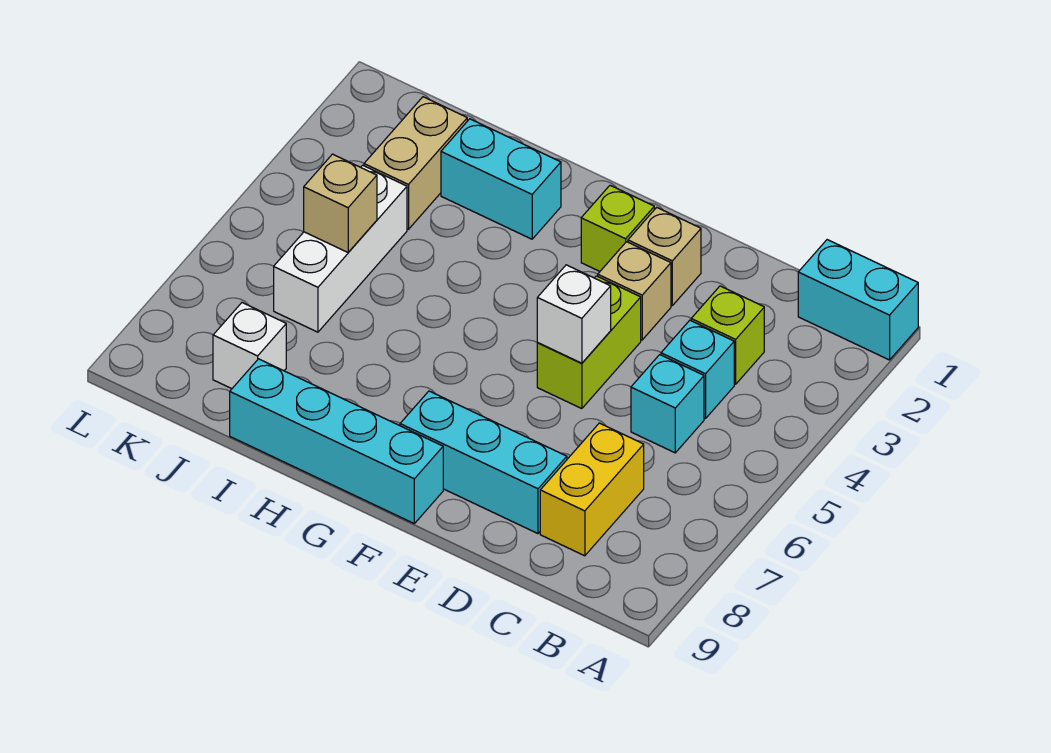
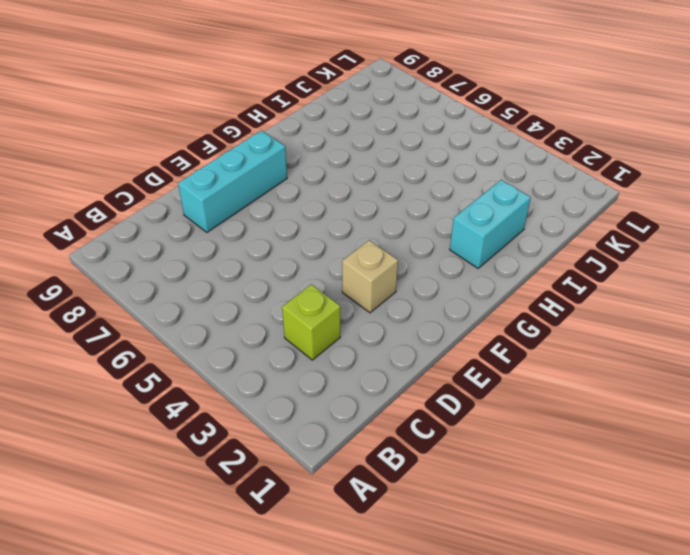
none -> cyan brick A1:B1 level 1
none -> cyan brick C4 level 1
none -> cyan brick C5 level 1

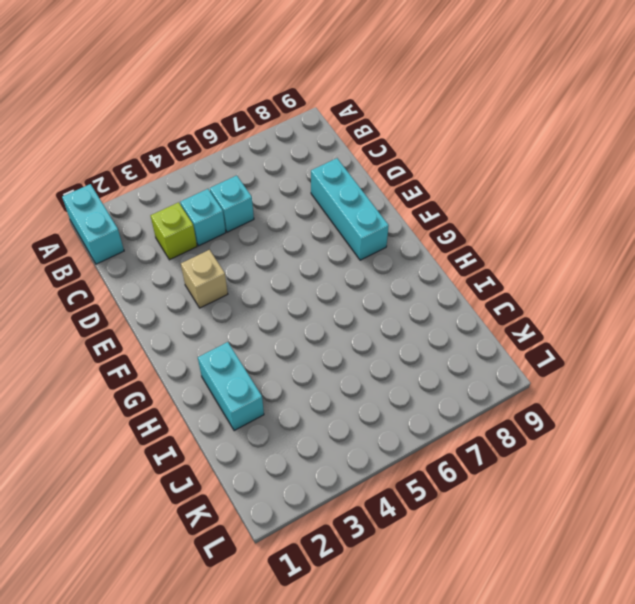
none -> yellow brick C7:C8 level 1
none -> tan brick E2 level 1
none -> lime brick E4:E5 level 1

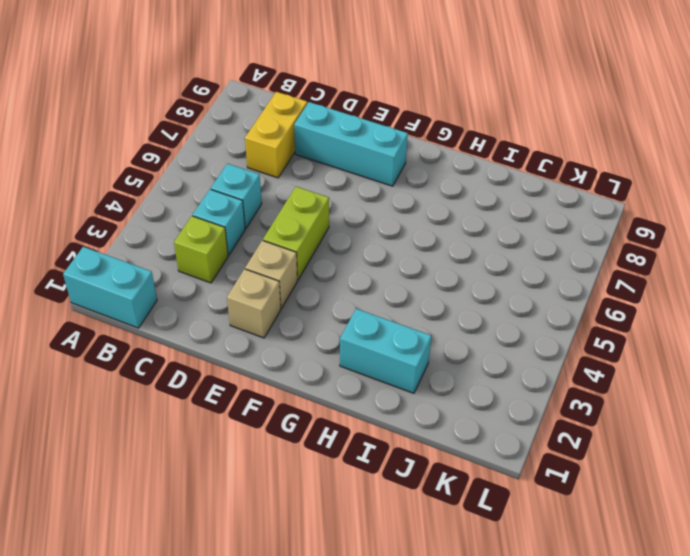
none -> lime brick F2 level 1
none -> cyan brick F9:I9 level 1
none -> tan brick J2:J3 level 1

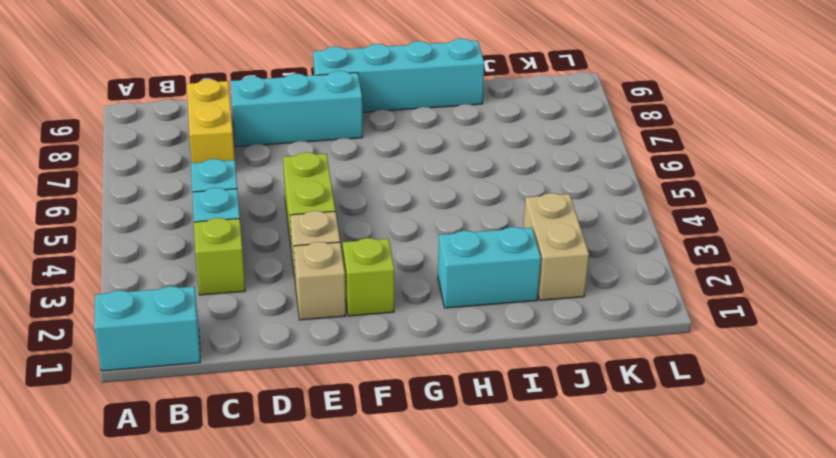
none -> white brick J4:J6 level 1
none -> white brick J8 level 1
none -> white brick E5 level 2

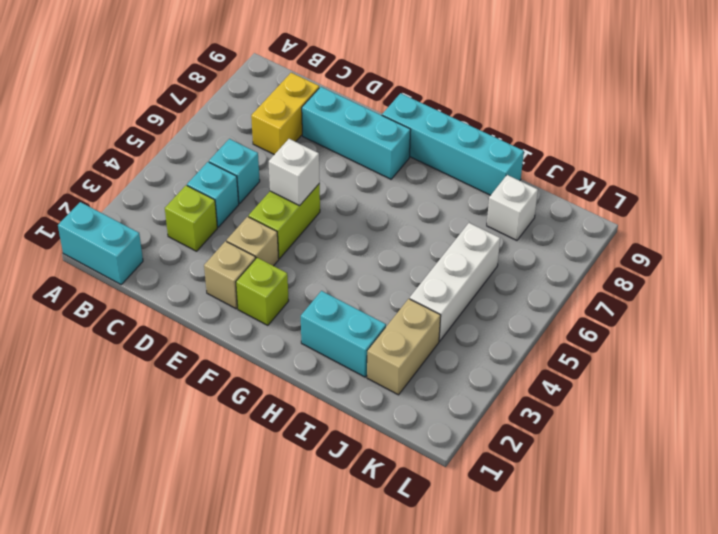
none -> tan brick J5 level 2

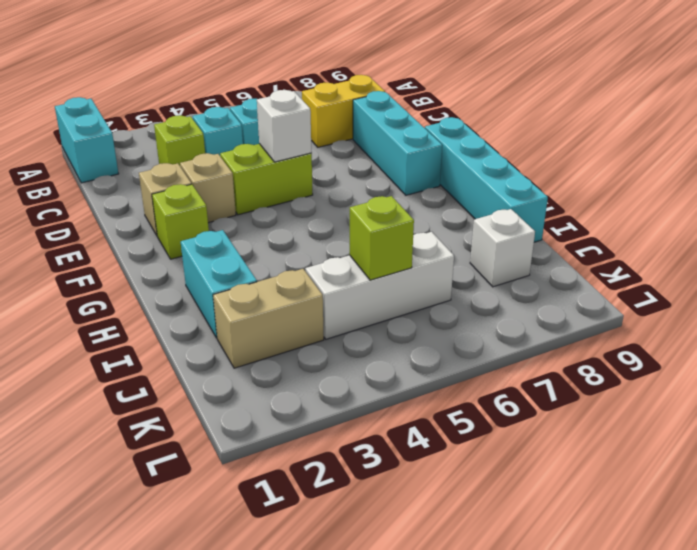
lime brick J5 level 2 -> tan brick J5 level 2

